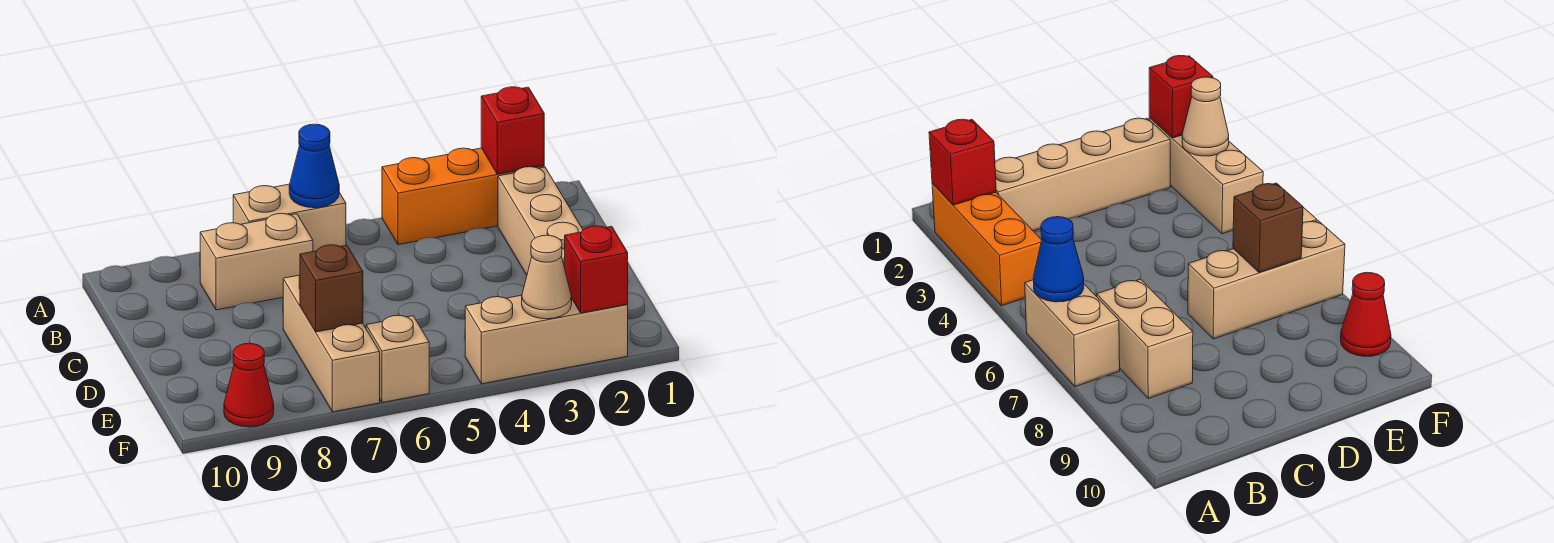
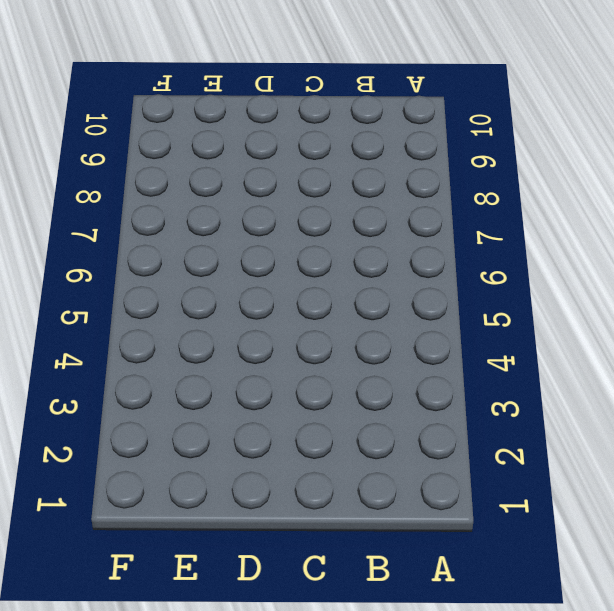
none -> orange brick A2:A4 level 1
none -> tan brick A6:A7 level 1
none -> tan brick B2:E2 level 1

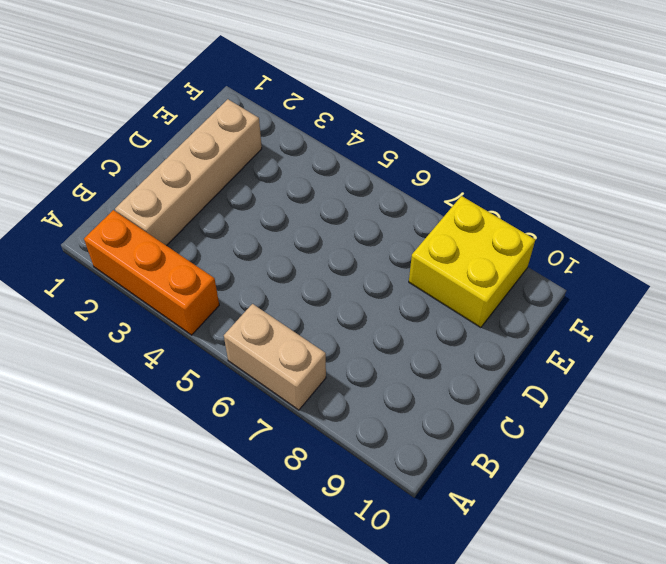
yellow brick E8:F9 level 1 -> red cone F9 level 1
none -> tan brick B7:B8 level 1
none -> tan brick D7:F7 level 1
none -> tan brick F2:F4 level 1

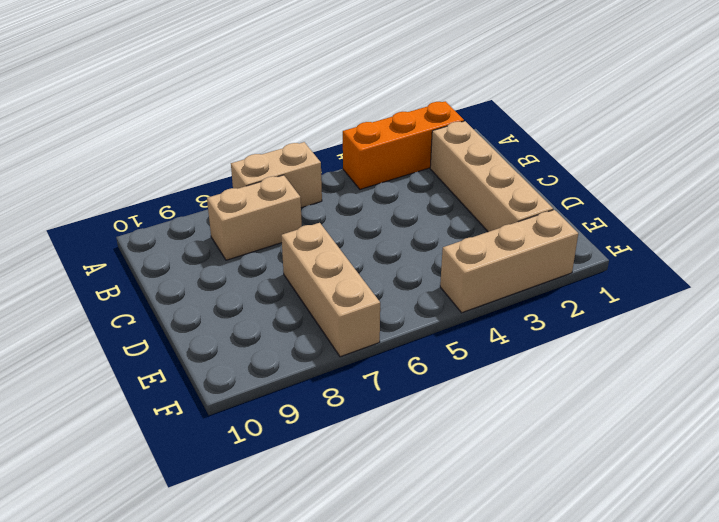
none -> tan brick F6 level 1
none -> red cone F9 level 1
none -> red brick A2 level 2

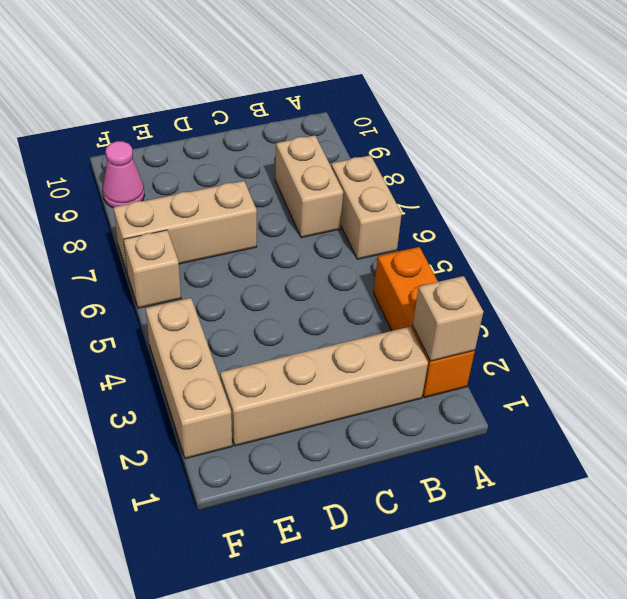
tan brick A2 level 2 -> red brick A2 level 2
pink cone F9 level 1 -> red cone F9 level 1
none -> blue cone A6 level 2
none -> brown brick E7 level 2
none -> red brick F2 level 2

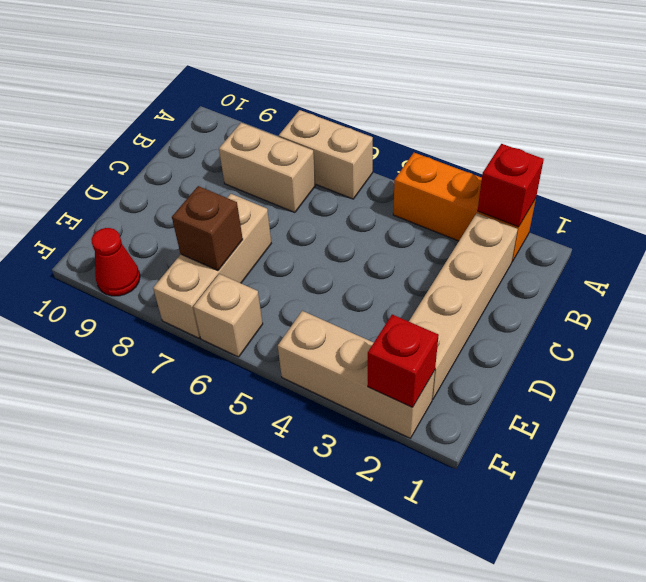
none -> blue cone A6 level 2
none -> tan cone F3 level 2

